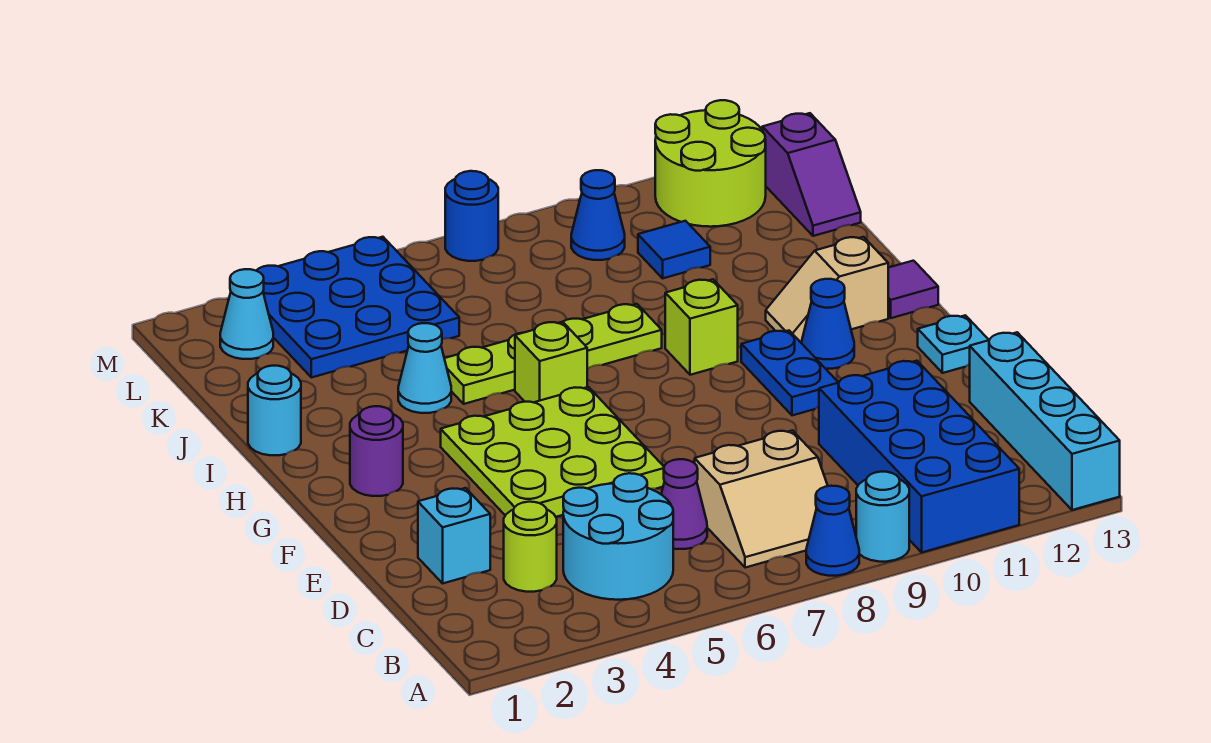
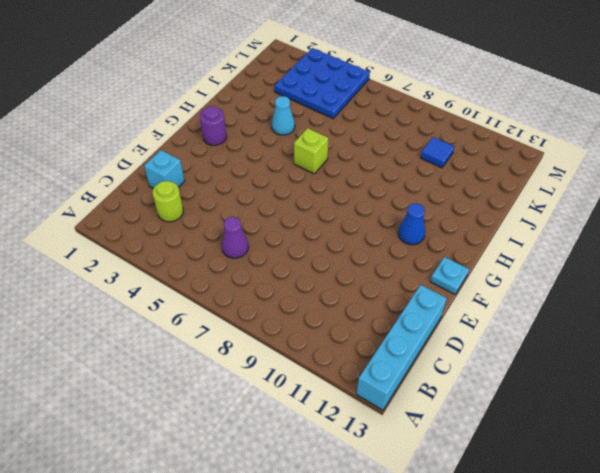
none -> blue cone A8 level 1
none -> cyan round brick A9 level 1
none -> blue brick A10:D11 level 1

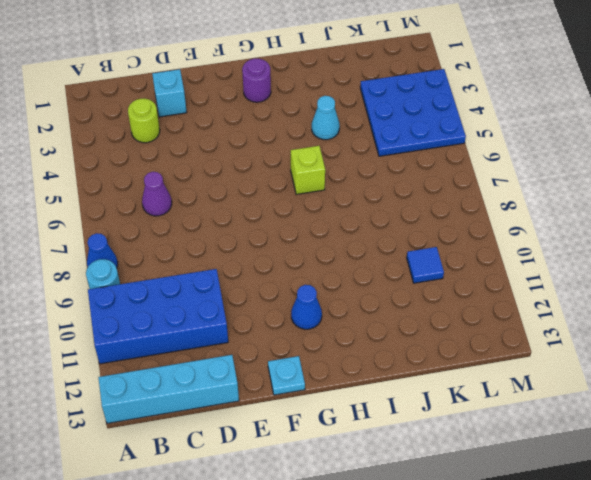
none -> cyan round brick B4:C5 level 1
none -> tan slope B7:C8 level 1 top C
none -> lime plate E4:G6 level 1

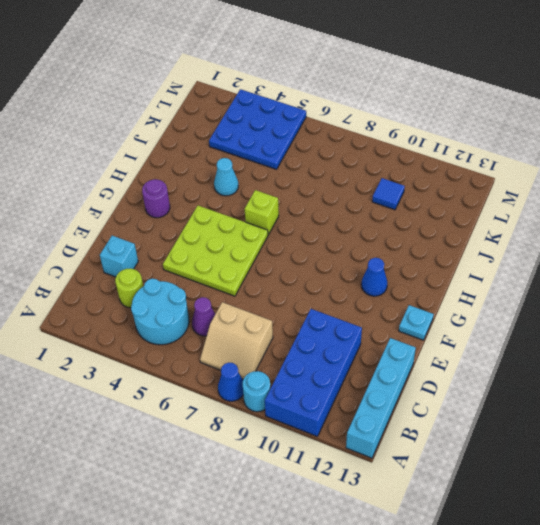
none -> blue plate F10:G10 level 1
none -> lime brick H9 level 1
none -> tan slope H11:H12 level 1 top 12

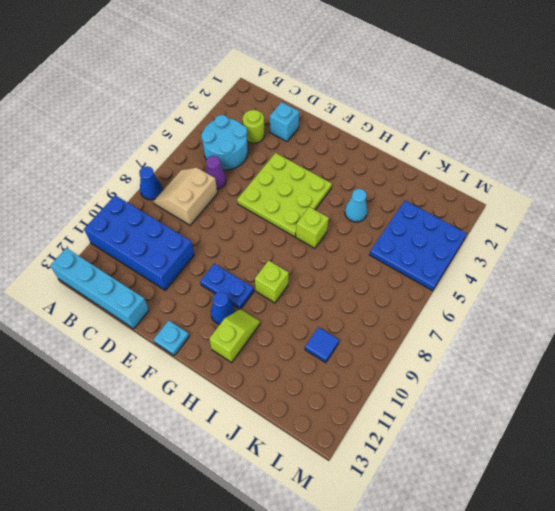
lime slope H11:H12 level 1 top 12 -> tan slope H11:H12 level 1 top 12
none -> cyan round brick A9 level 1
none -> purple round brick G2 level 1
none -> purple tile H13 level 1

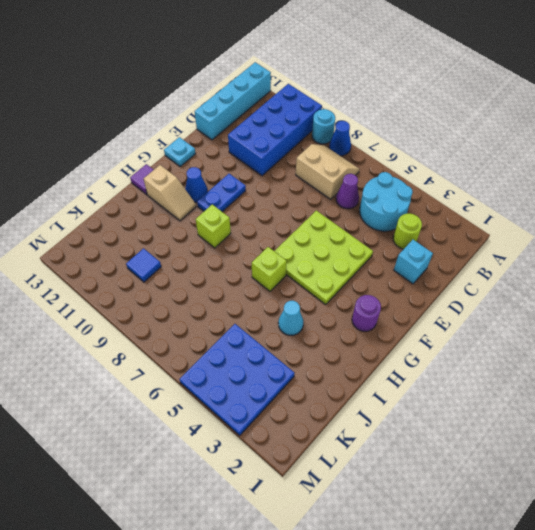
none -> cyan round brick I1 level 1
none -> lime plate I5:I8 level 1
none -> purple slope K13:L13 level 1 top L

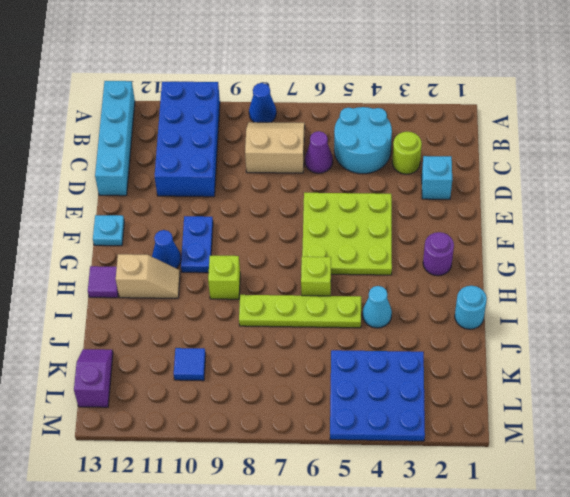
none -> cyan round brick A9 level 1
none -> cyan cone L2 level 1
none -> blue cone L9 level 1

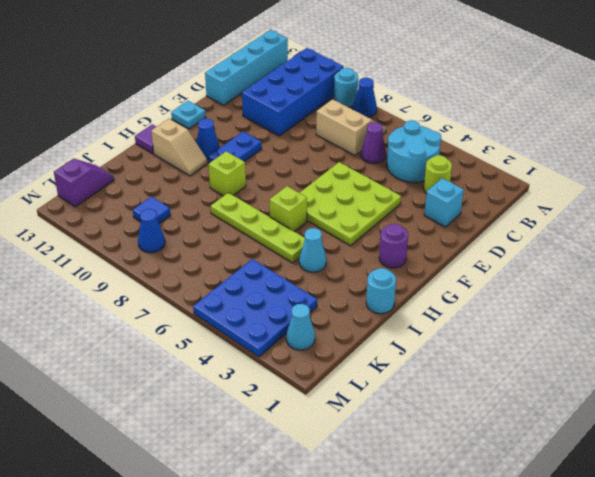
none -> lime round brick L11:M12 level 1
none -> blue round brick M7 level 1

